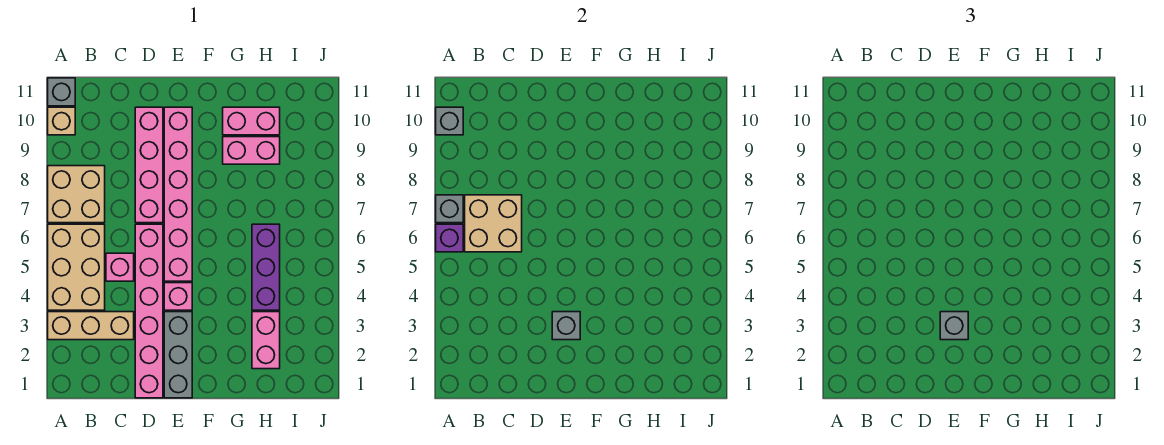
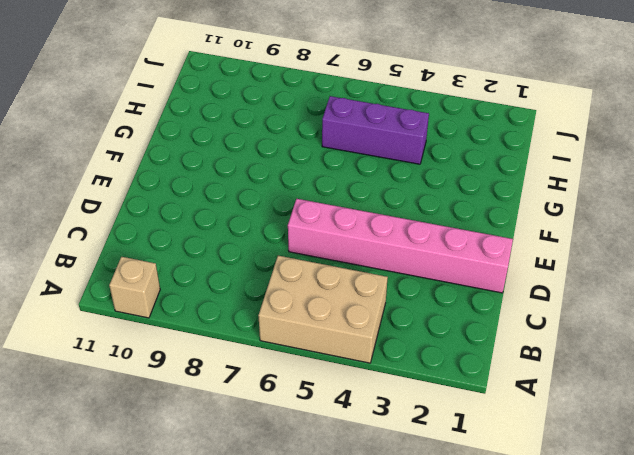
none -> tan brick A3:C3 level 1
none -> tan brick A7:B8 level 1
none -> grey brick A11 level 1

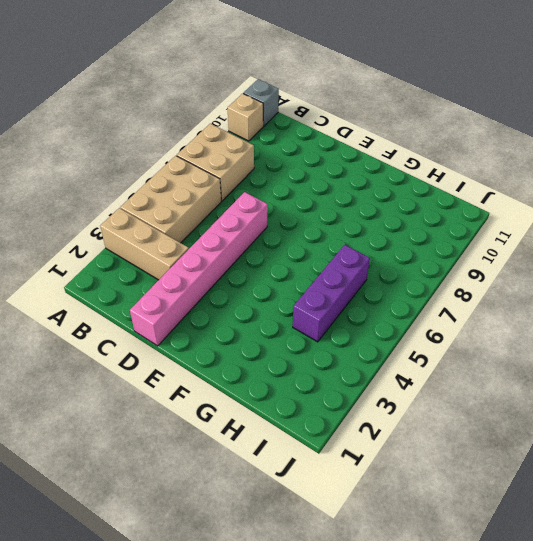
none -> pink brick C5 level 1
none -> pink brick D7:D10 level 1
none -> grey brick E1:E3 level 1

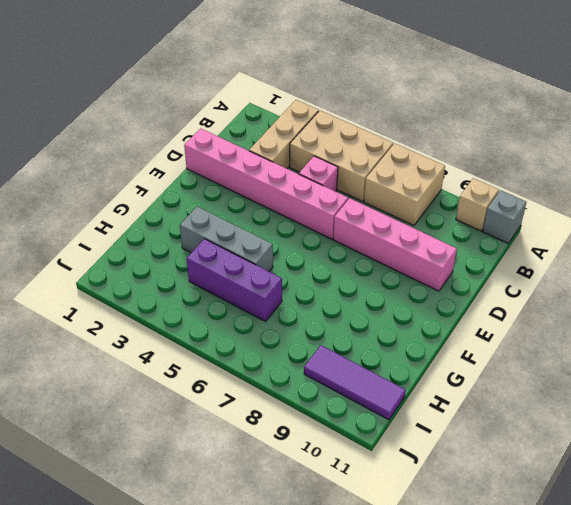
grey brick G3:G5 level 1 -> grey brick E1:E3 level 1
purple tile I9:I11 level 1 -> none
none -> pink brick E4 level 1
none -> pink brick E5:E10 level 1
none -> pink brick G9:H9 level 1

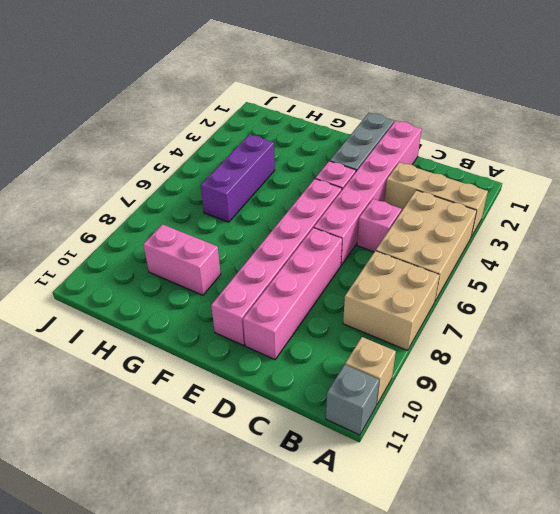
none -> pink brick G10:H10 level 1
none -> pink brick H2:H3 level 1
none -> purple brick A6 level 2

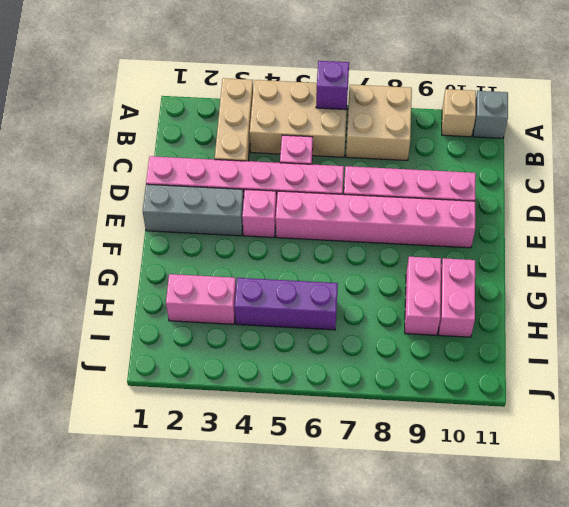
none -> grey brick A7 level 2
none -> grey brick A10 level 2
none -> tan brick B6:C7 level 2

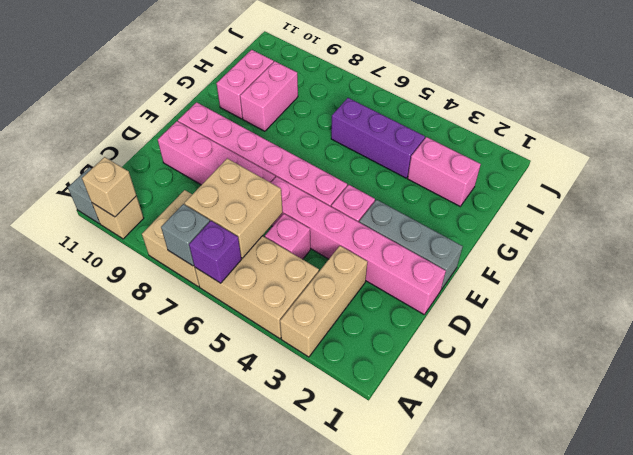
tan brick A10 level 2 -> grey brick A10 level 2
none -> grey brick E3 level 2
none -> grey brick E3 level 3

